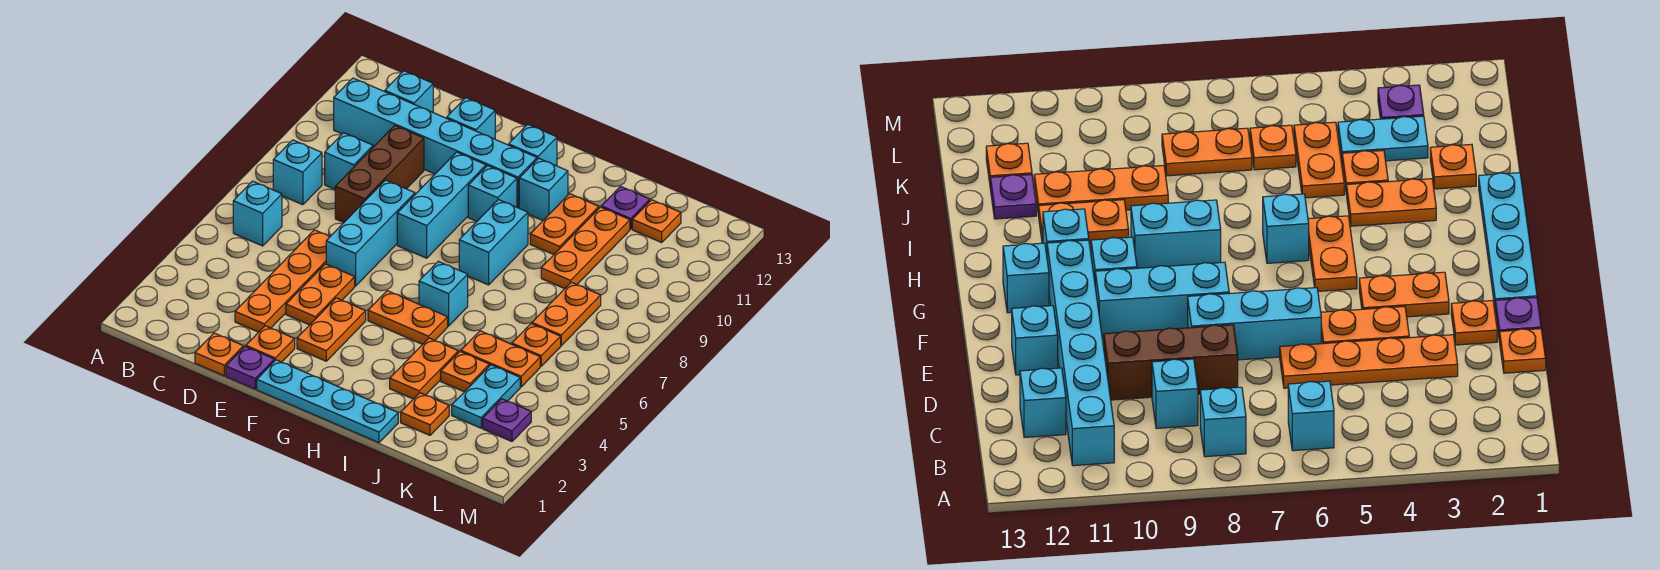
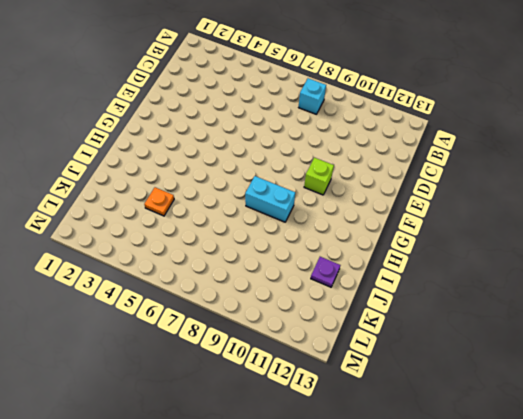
lime brick F10 level 1 -> cyan brick F8:F10 level 1
none -> cyan brick B6 level 1
none -> cyan brick B11:G11 level 1
none -> cyan brick C9 level 1
none -> cyan brick C12 level 1

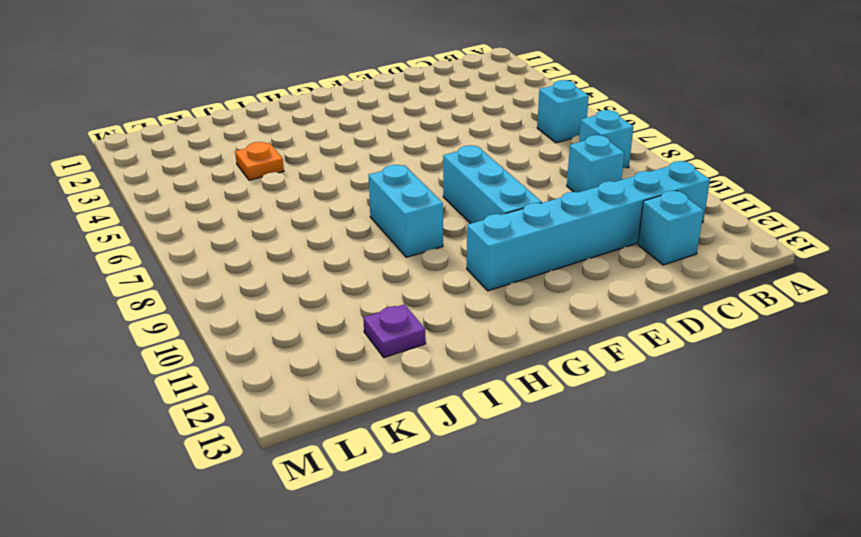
none -> orange plate D1 level 1
none -> orange plate D3:D6 level 1
none -> brown brick D8:D10 level 1
none -> purple plate E1 level 1

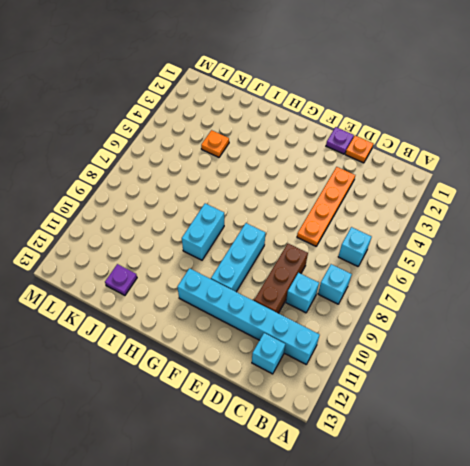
none -> orange plate E2 level 1
none -> orange plate E4:E5 level 1
none -> cyan brick E6:E8 level 1
none -> cyan brick E12 level 1

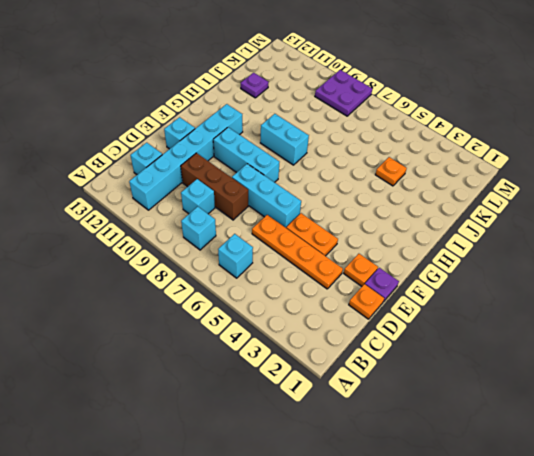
purple plate L8:M9 level 1 -> none
none -> cyan plate F1:I1 level 1
none -> orange plate F3:F4 level 1
none -> orange plate G5:H5 level 1
none -> cyan brick G10 level 1

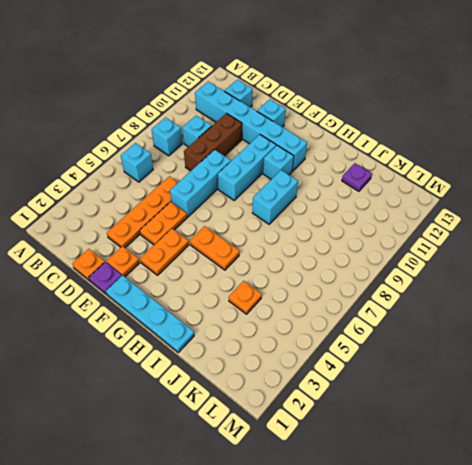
none -> cyan brick G12 level 1
none -> cyan brick H6 level 1
none -> cyan brick H11 level 1
none -> orange plate I3:I4 level 1

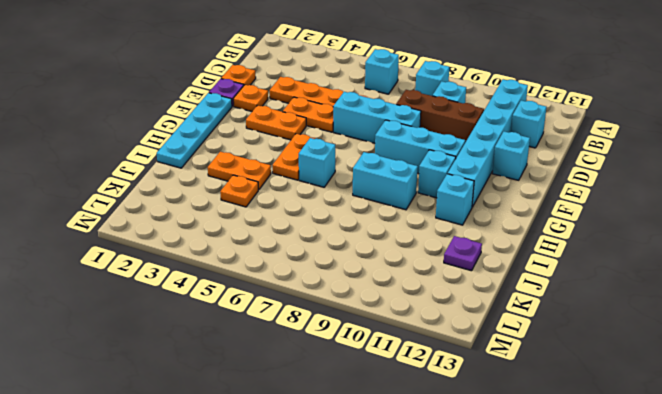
none -> cyan brick G12 level 1
none -> orange plate I10:I11 level 1
none -> orange plate J2 level 1
none -> orange plate J5:K5 level 1

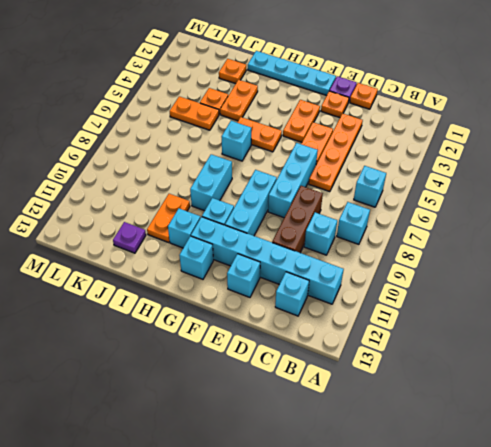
none -> orange plate J9:J11 level 1
none -> cyan plate K3:K4 level 1
none -> orange plate K6 level 1
none -> orange plate K7:K8 level 1

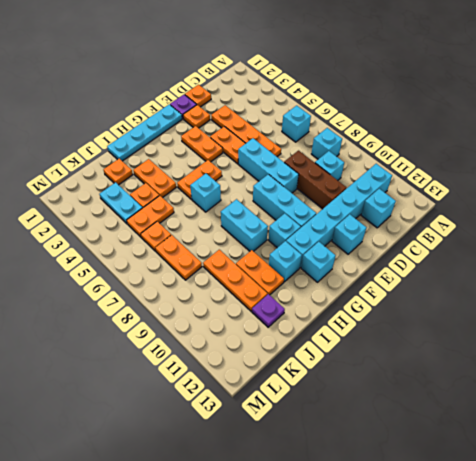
none -> orange plate K12 level 1
none -> purple plate L3 level 1

